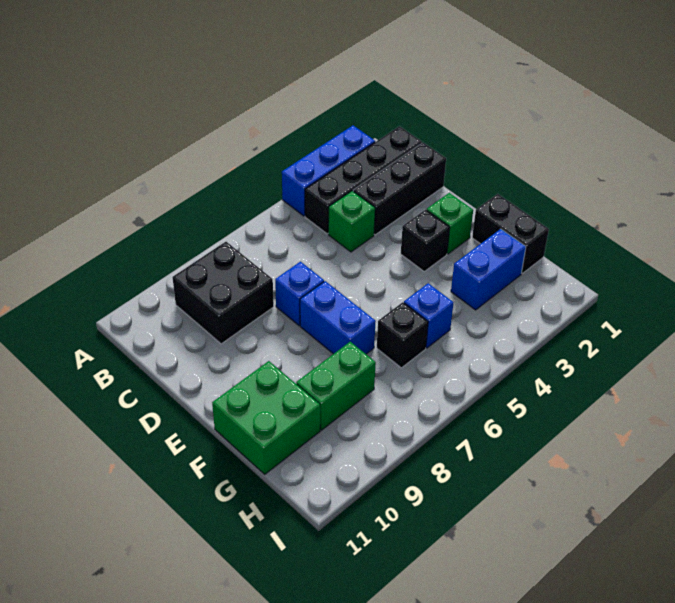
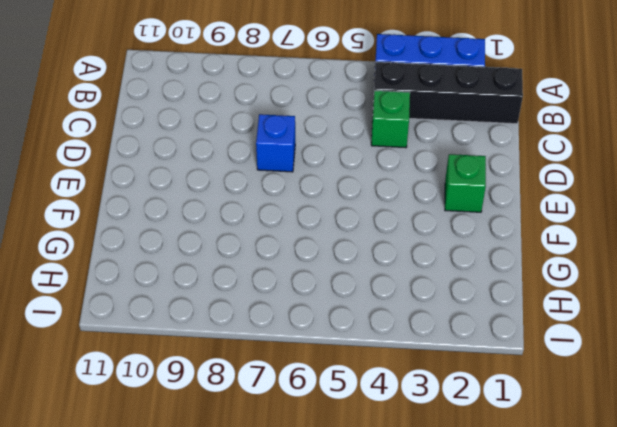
none -> black brick B8:C9 level 1
none -> black brick C1:C3 level 1
none -> black brick E3 level 1

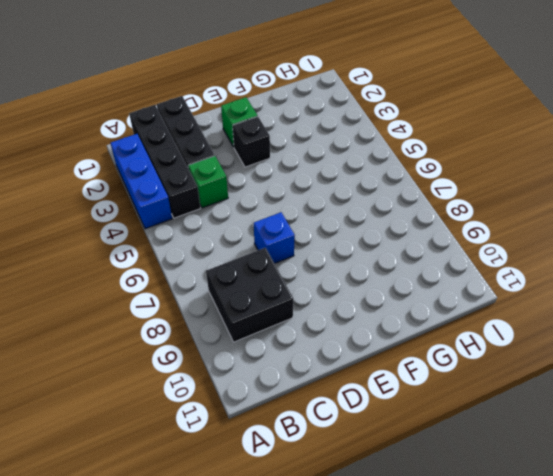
none -> blue brick E7:F7 level 1
none -> black brick F1:G1 level 1
none -> green brick F10:G11 level 1

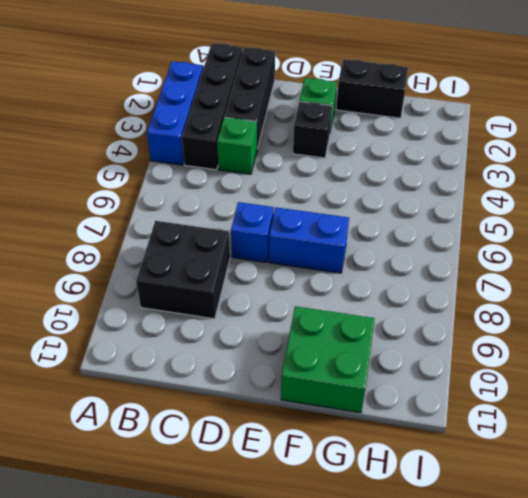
none -> blue brick G2:G3 level 1
none -> blue brick G5 level 1
none -> black brick G6 level 1

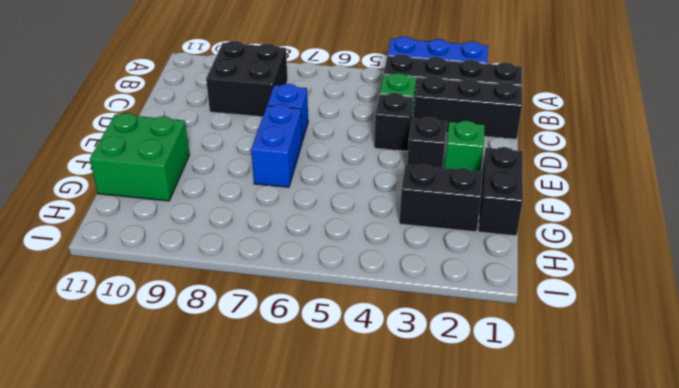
black brick D4 level 1 -> black brick G6 level 1
black brick G2:G3 level 1 -> blue brick G2:G3 level 1
none -> blue brick G5 level 1
none -> green brick G8:G9 level 1

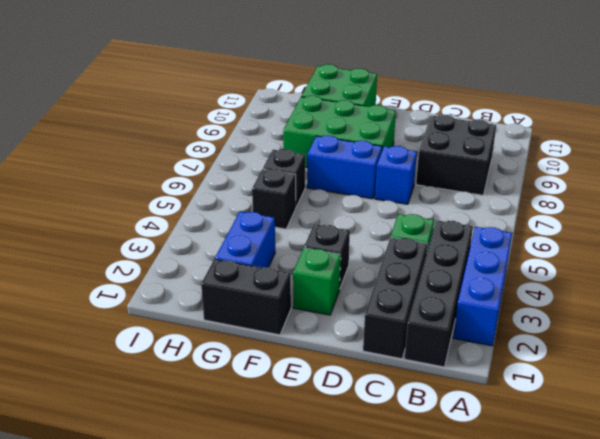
green brick E8:G9 level 1 -> green brick G8:G9 level 1
black brick G5 level 1 -> blue brick G5 level 1

